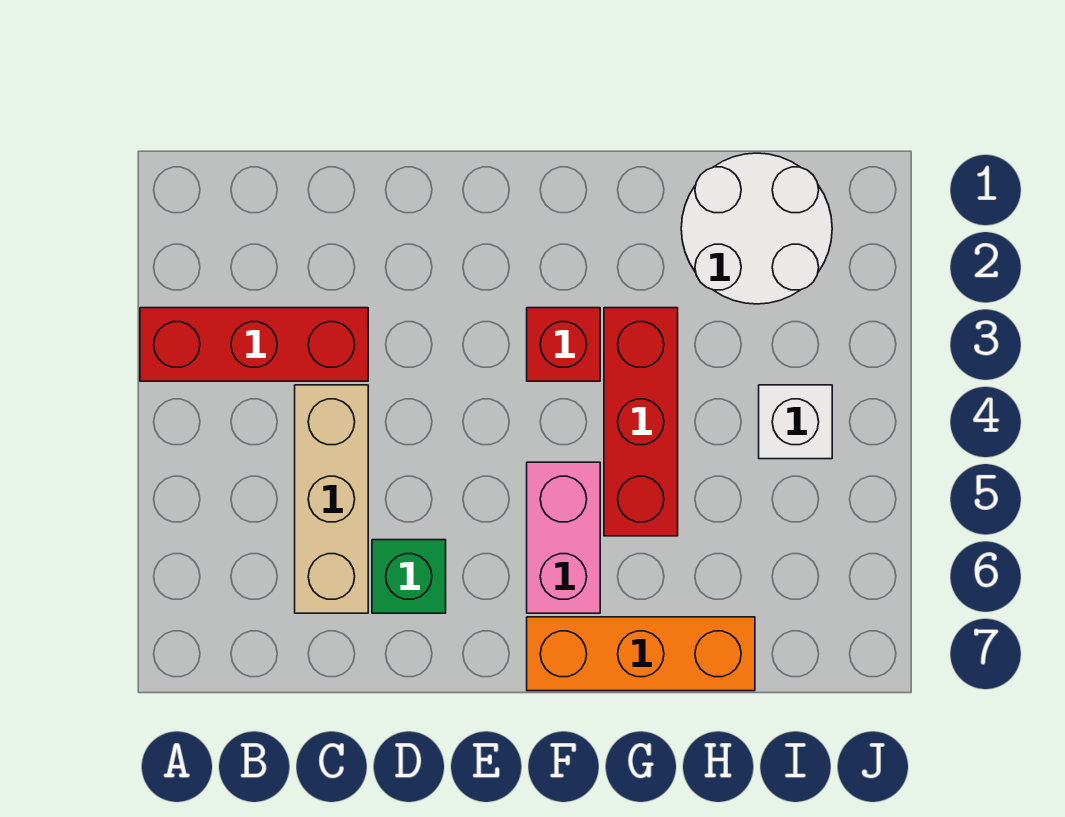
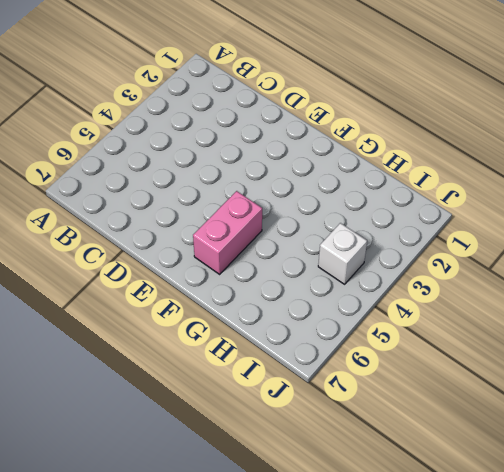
none -> red brick A3:C3 level 1
none -> tan brick C4:C6 level 1

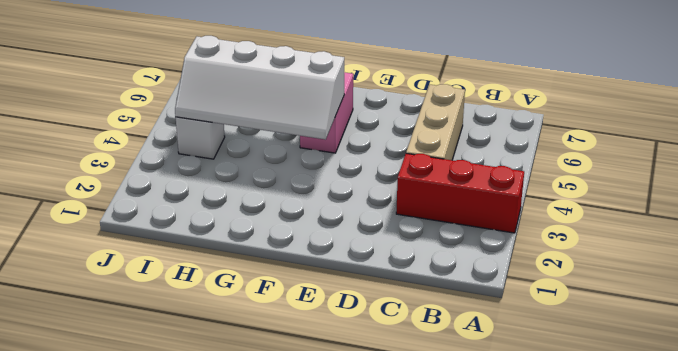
white slope F4:I5 level 2 top 5 -> none
none -> green brick D6 level 1
none -> red brick F3 level 1

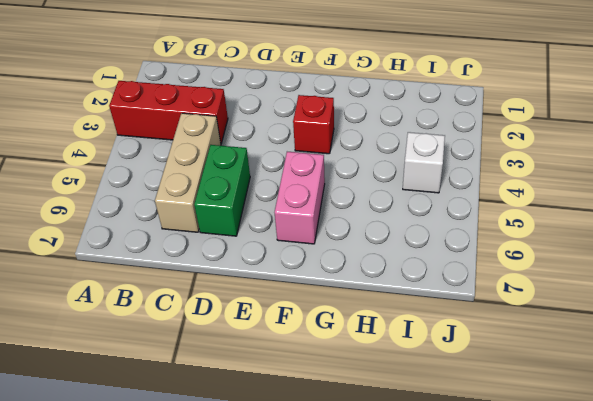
green brick D5:D6 level 1 -> green brick D6 level 1
none -> orange brick F7:H7 level 1
none -> red brick G3:G5 level 1

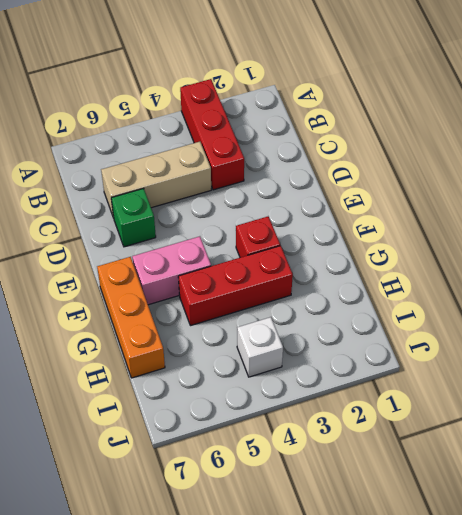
none -> white round brick H1:I2 level 1

